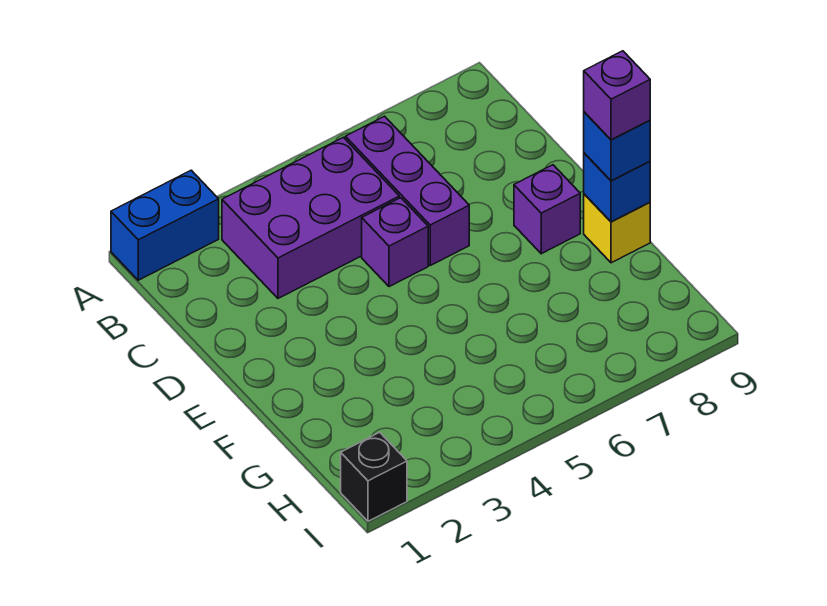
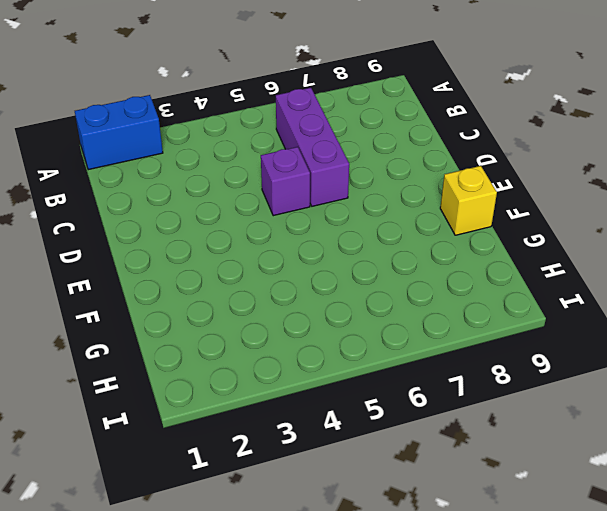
none -> purple brick B3:C5 level 1
none -> purple brick E8 level 1

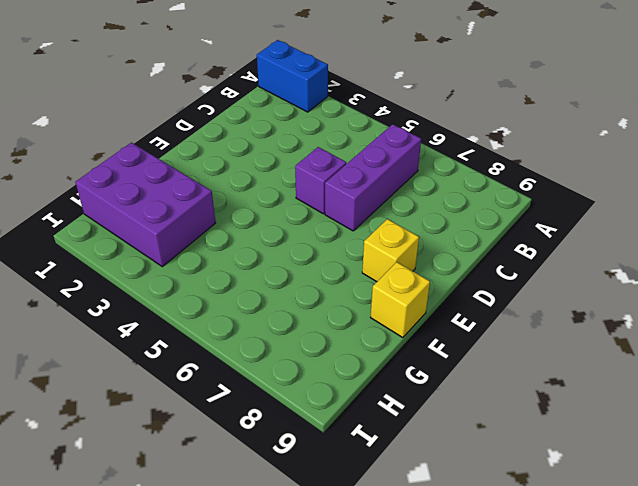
yellow brick E8 level 1 -> purple brick E8 level 1
purple brick G1:H3 level 1 -> purple brick B3:C5 level 1
none -> black brick I1 level 1
none -> blue brick F9 level 2

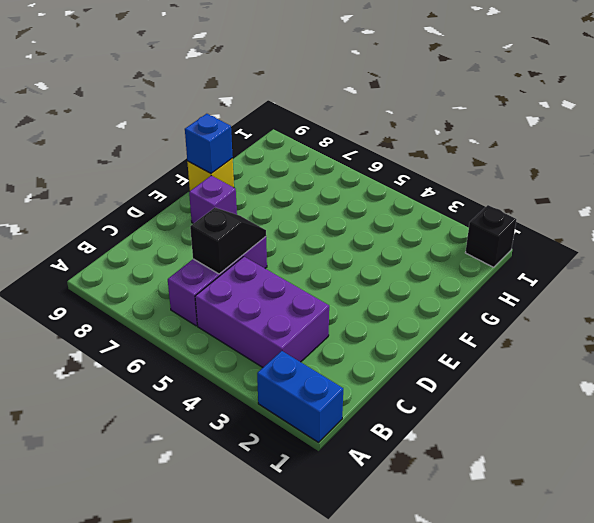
black slope C6:D6 level 2 top C -> none
none -> purple brick D5 level 1
none -> blue brick F9 level 3

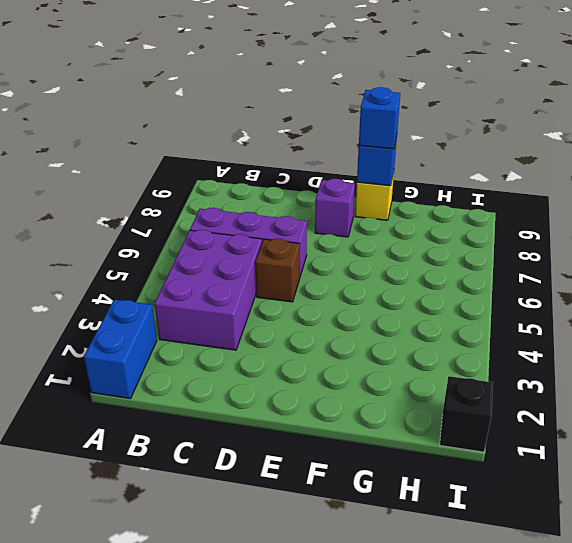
brown brick D5 level 1 -> purple brick D5 level 1
none -> purple brick F9 level 4

